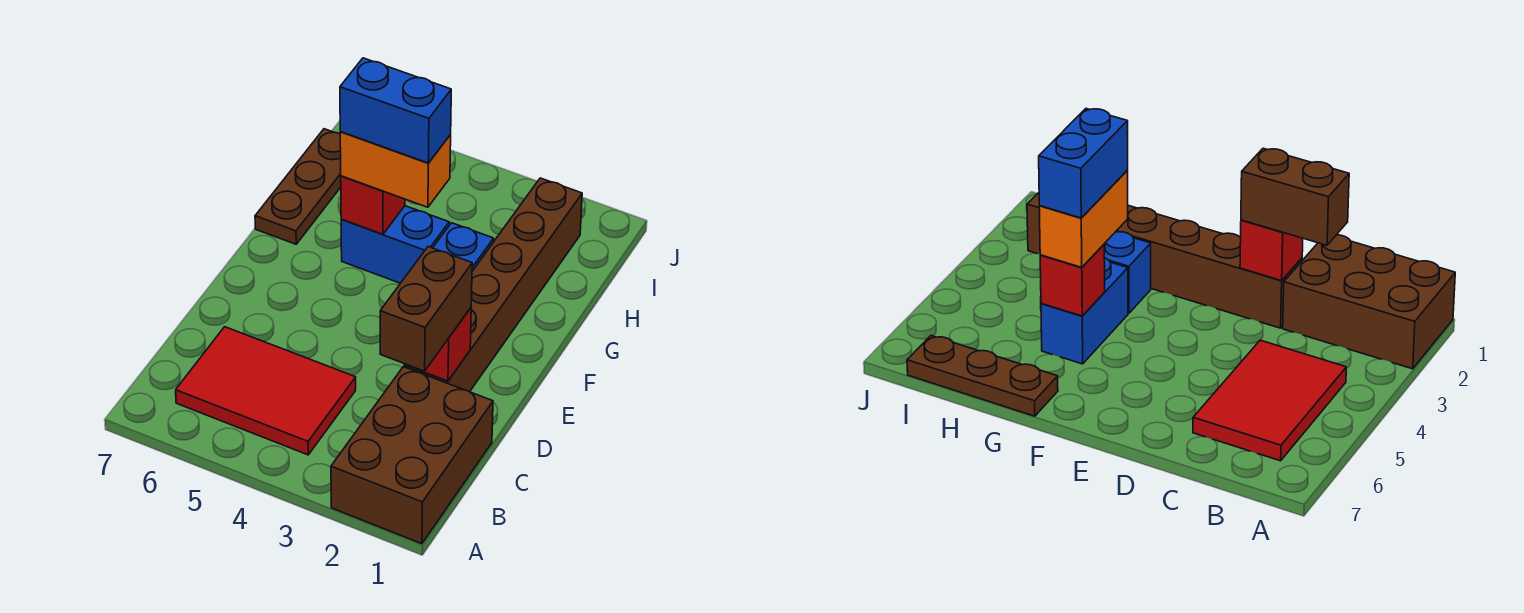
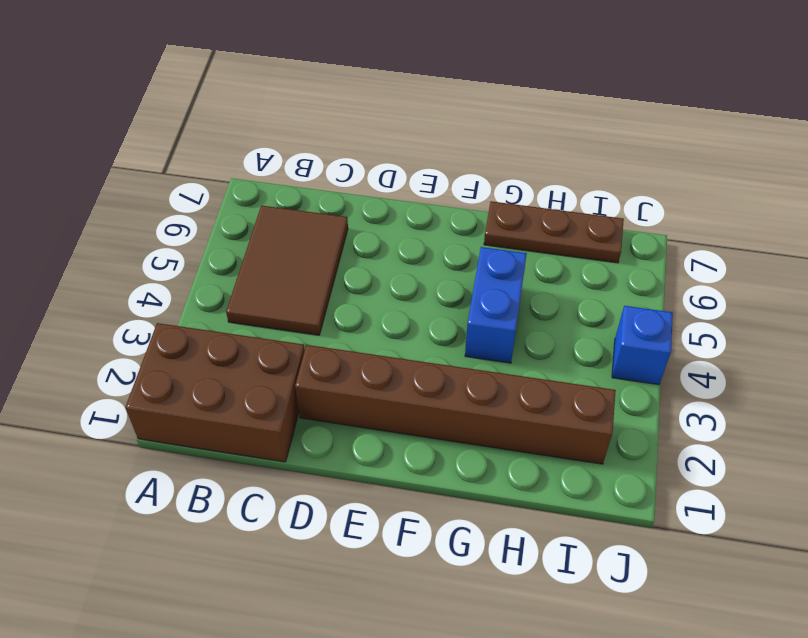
brown tile B4:C6 level 1 -> red tile B4:C6 level 1
blue brick J4 level 1 -> blue brick G3 level 1
none -> red brick D2 level 2
none -> red brick G5 level 2

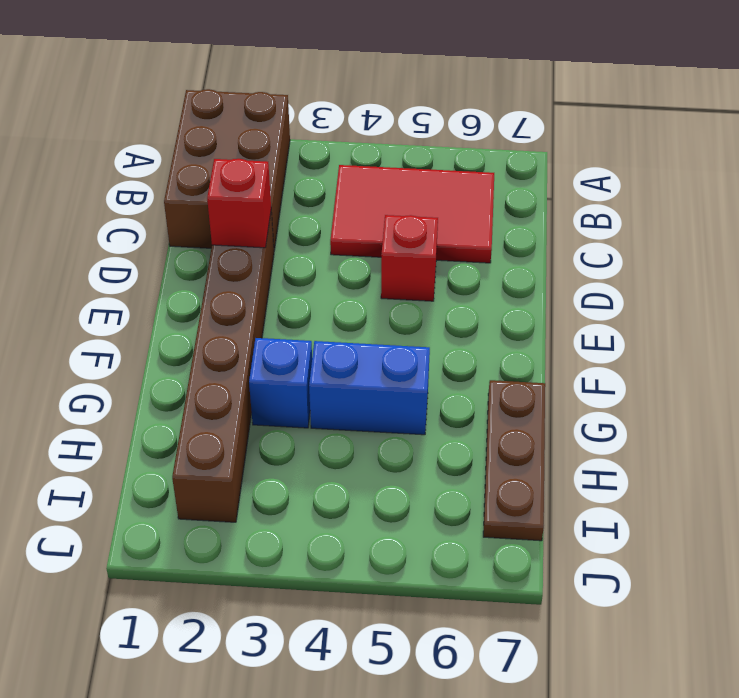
red brick D5 level 1 -> red brick G5 level 2
none -> brown brick C2:D2 level 3
none -> orange brick G4:G5 level 3

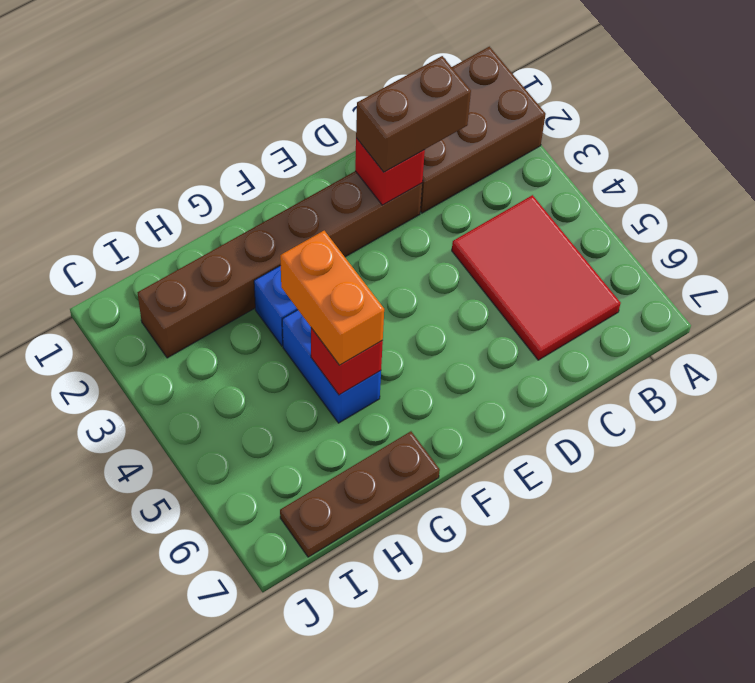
none -> blue brick G4:G5 level 4

